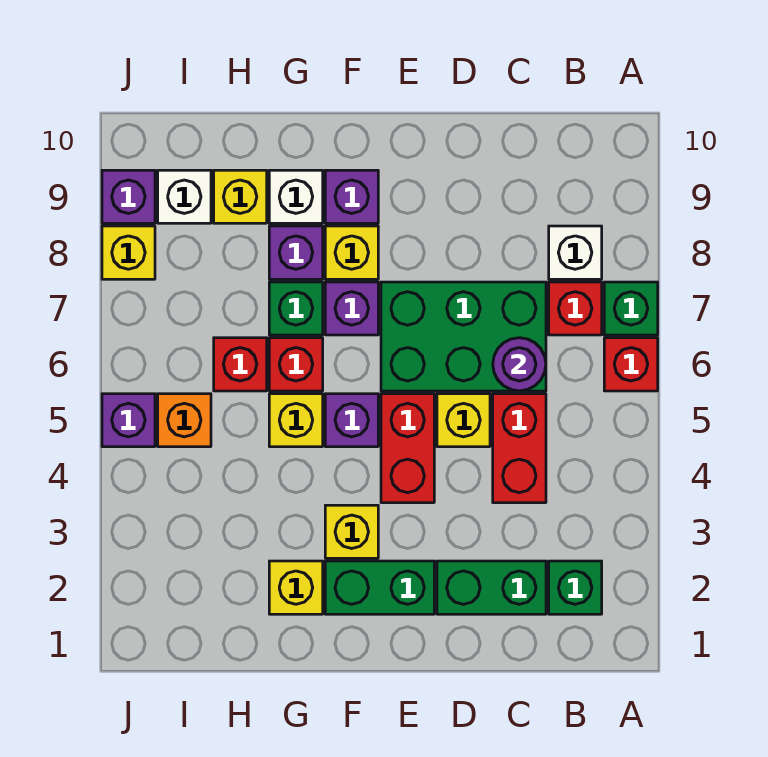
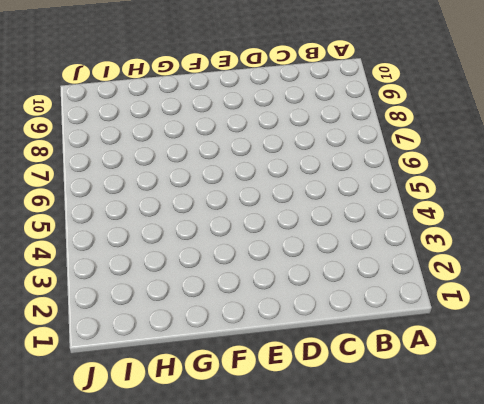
none -> red brick A6 level 1
none -> green brick A7 level 1
none -> green brick B2 level 1
none -> red brick B7 level 1

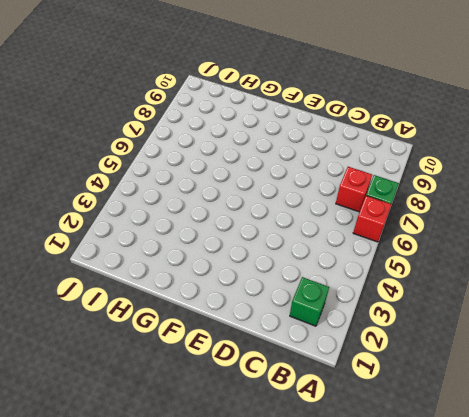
none -> white brick B8 level 1
none -> green brick C2:D2 level 1
none -> red brick C4:C5 level 1
none -> green brick C6:E7 level 1

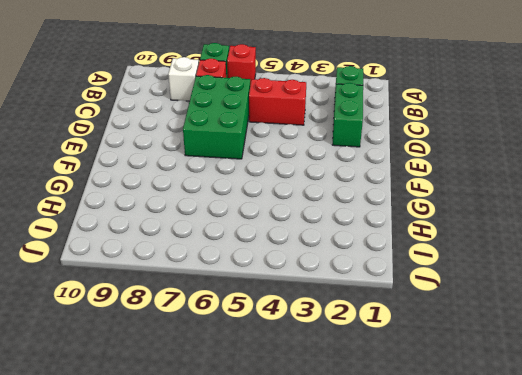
none -> yellow brick D5 level 1
none -> green brick E2:F2 level 1
none -> red brick E4:E5 level 1
none -> yellow brick F3 level 1

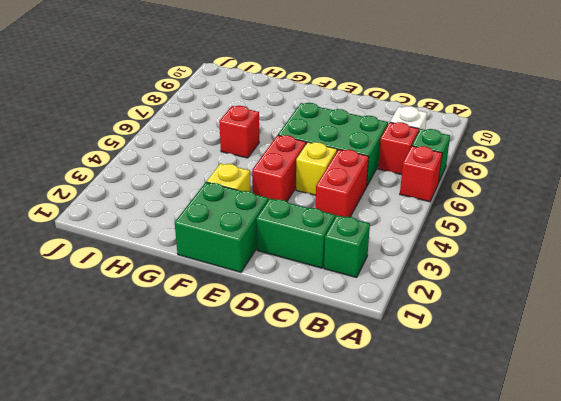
green brick E1:F2 level 1 -> green brick E2:F2 level 1
none -> purple brick F5 level 1
none -> purple brick F7 level 1
none -> yellow brick F8 level 1
none -> purple brick F9 level 1

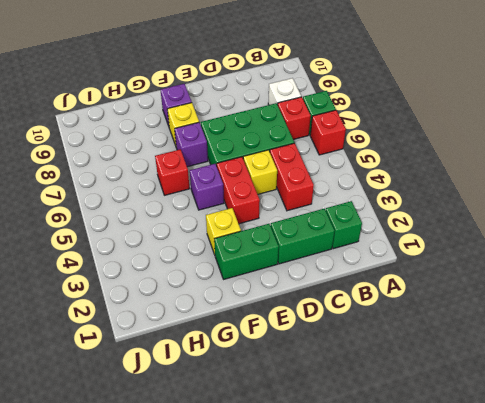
none -> yellow brick G2 level 1
none -> yellow brick G5 level 1
none -> green brick G7 level 1
none -> purple brick G8 level 1

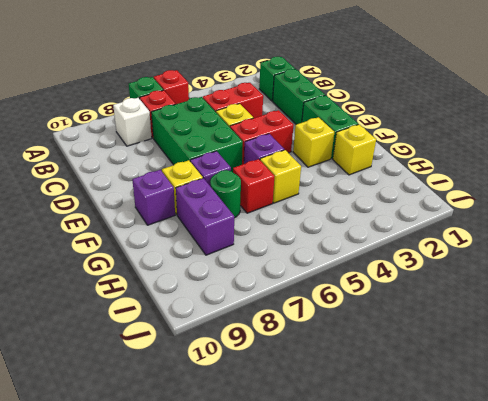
green round brick G7 level 1 -> green brick G7 level 1
purple brick G8:H8 level 1 -> purple brick G8 level 1
none -> white brick G9 level 1
none -> red brick H6 level 1
none -> yellow brick H9 level 1
none -> orange brick I5 level 1

